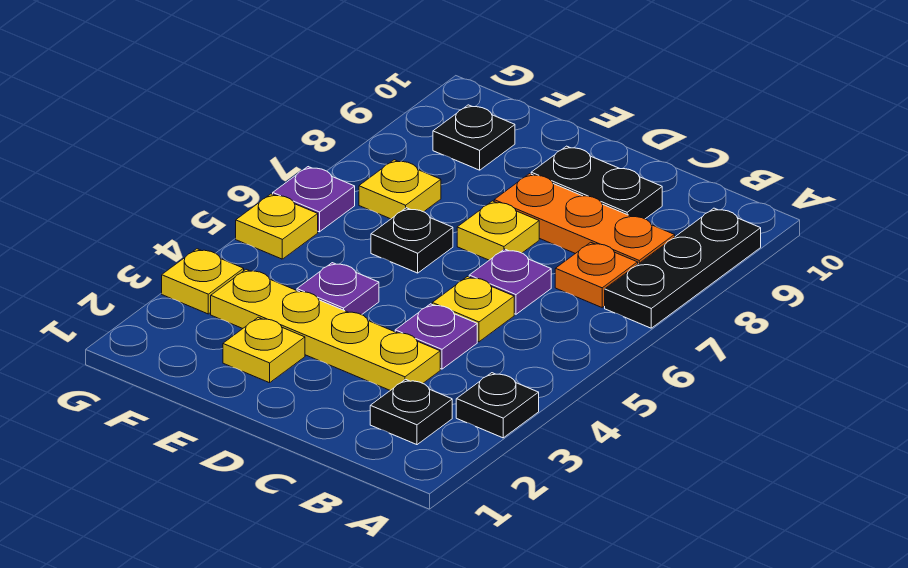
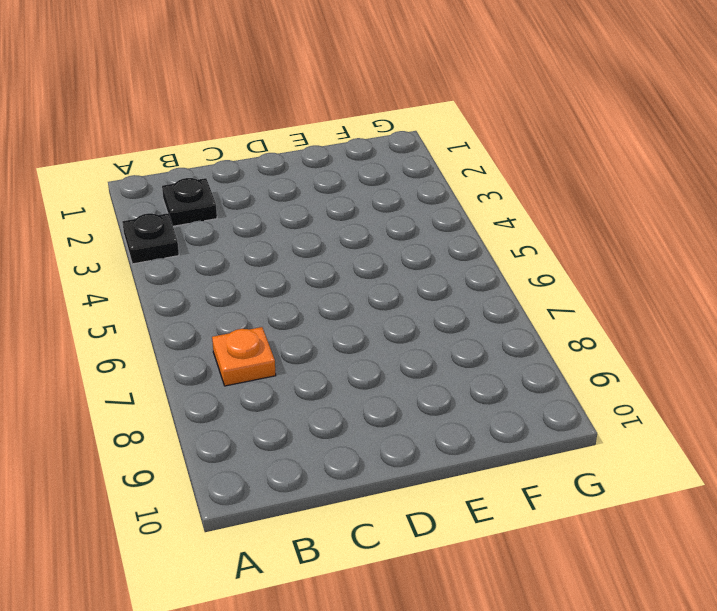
none -> black plate A7:A9 level 1
none -> orange plate B8:D8 level 1
none -> yellow plate C3:F3 level 1

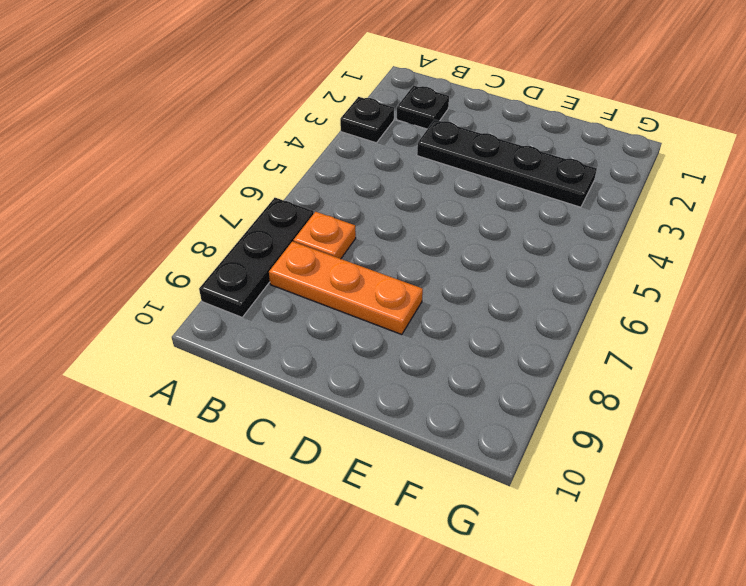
black plate C3:F3 level 1 -> yellow plate C3:F3 level 1
none -> purple plate C4 level 1
none -> yellow plate C5 level 1
none -> purple plate C6 level 1

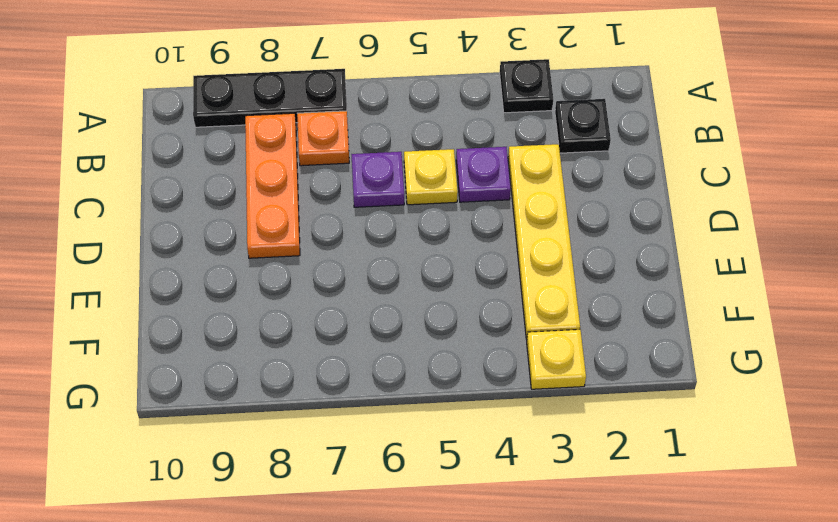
none -> black plate C9:D9 level 1
none -> yellow plate D7 level 1
none -> yellow plate E2 level 1

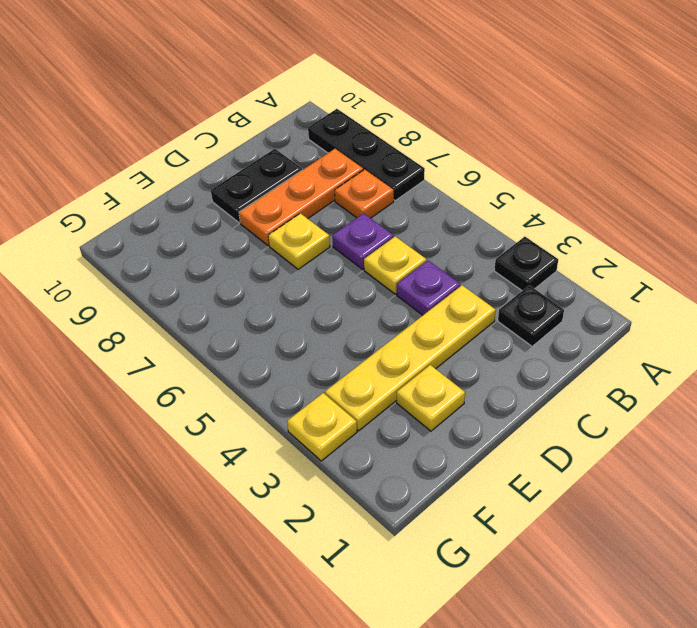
none -> purple plate E4 level 1
none -> black plate E6 level 1
none -> yellow plate F7 level 1

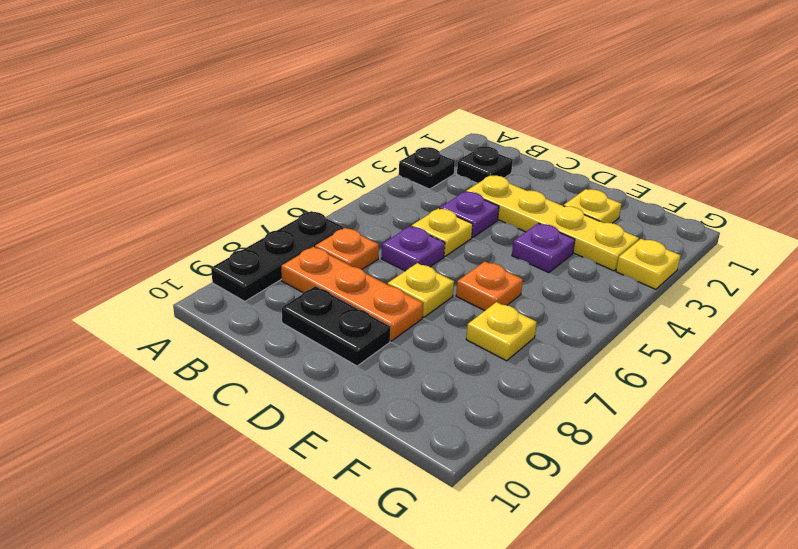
orange plate E6 level 1 -> black plate E6 level 1
none -> black plate F9 level 1
none -> yellow plate G5 level 1
none -> purple plate G6 level 1

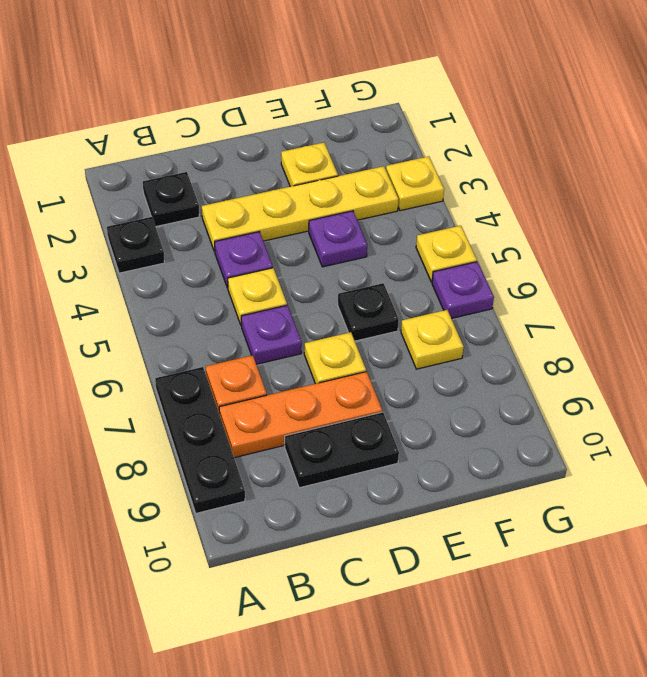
none -> black plate F9 level 1

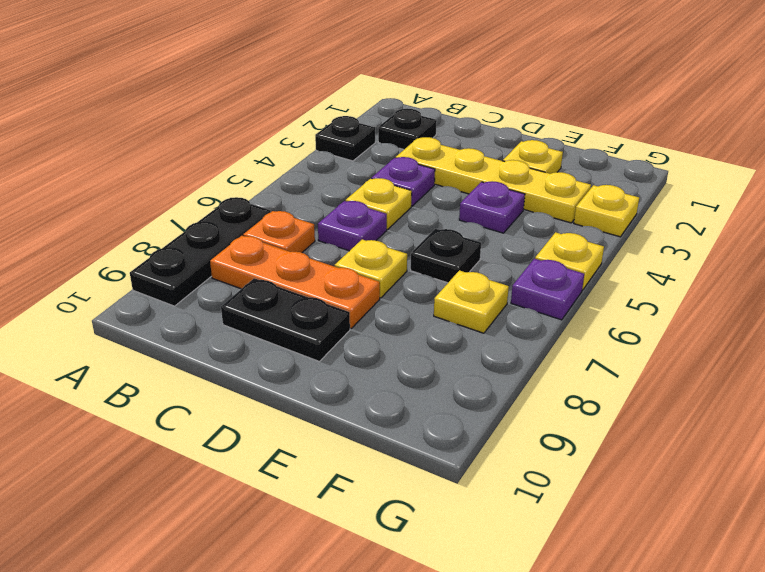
none -> black plate F9 level 1

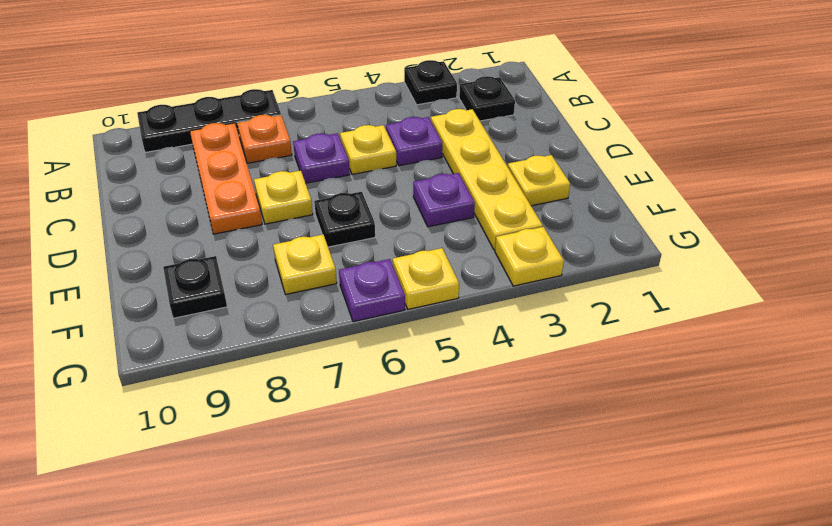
none -> black plate C9:D9 level 1

